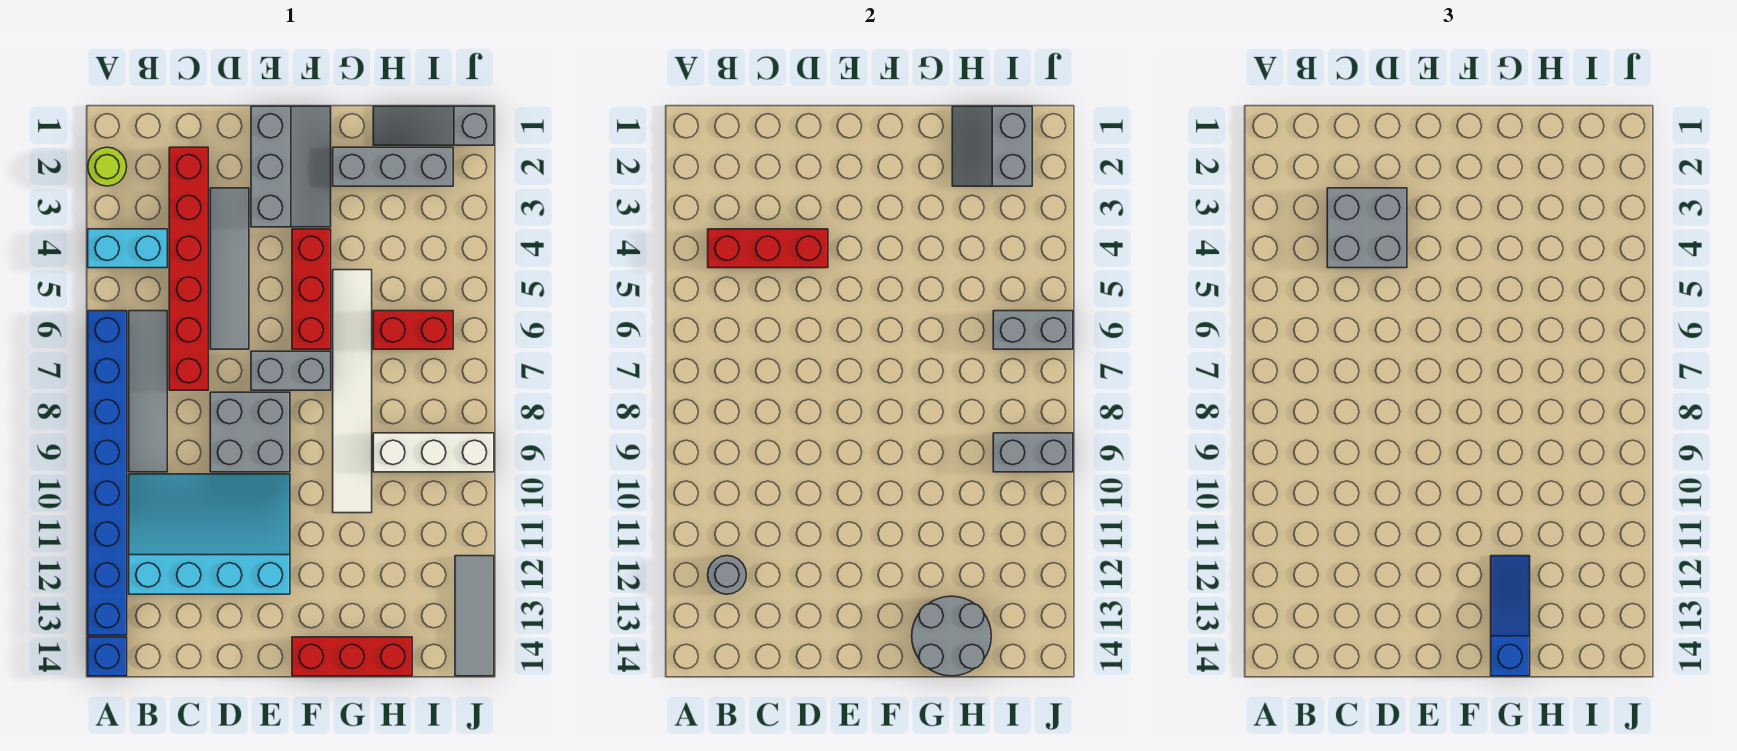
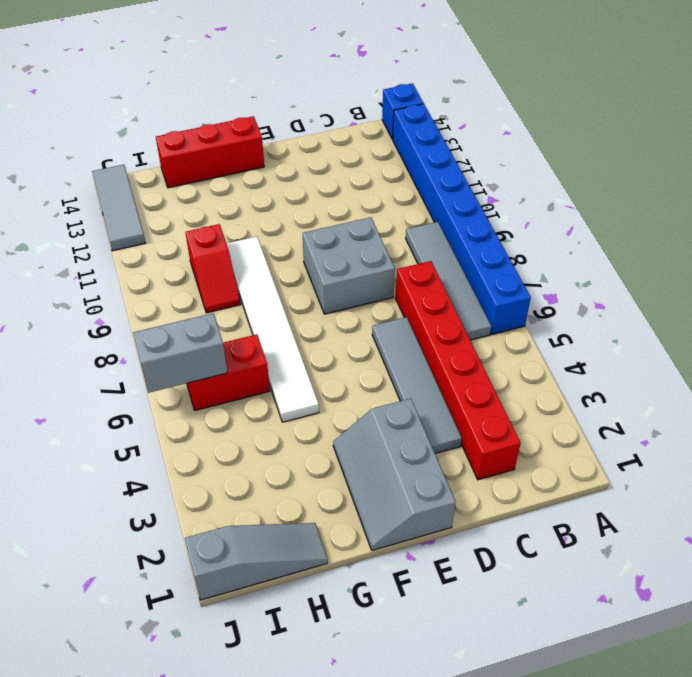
red slope H9:H10 level 1 top 10 -> white brick H9:J9 level 1
none -> lime round brick A2 level 1
none -> cyan brick A4:B4 level 1
none -> cyan slope B10:E12 level 1 top 12

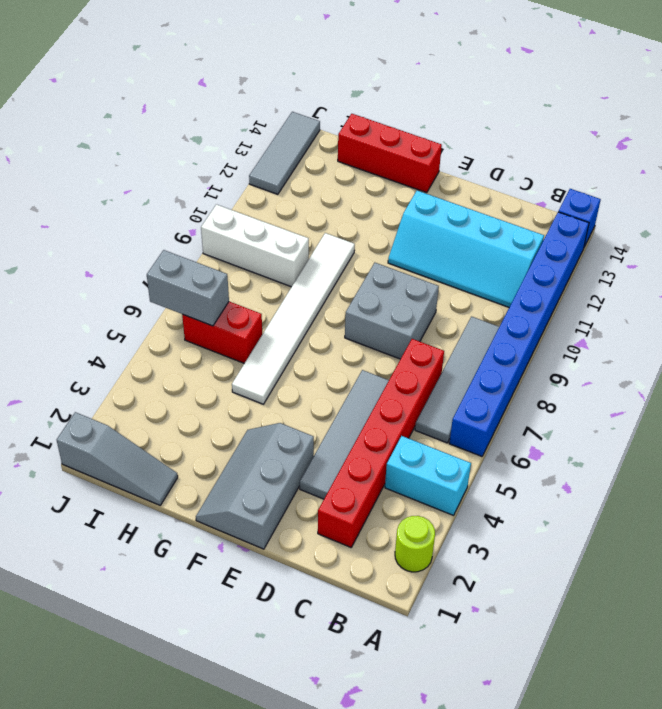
cyan slope B11:E12 level 1 top 12 -> cyan slope B10:E12 level 1 top 12
none -> grey brick E7:F7 level 1
none -> red brick F4:F6 level 1
none -> grey brick G2:I2 level 1

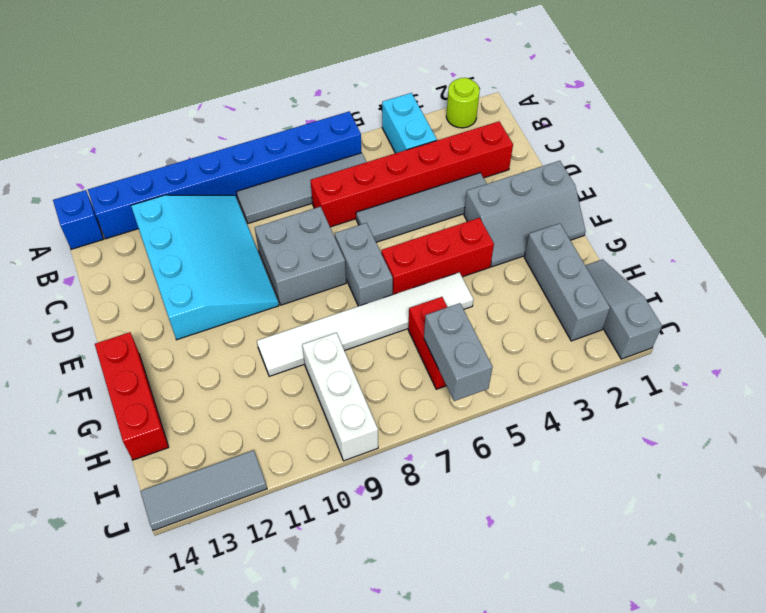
none -> red brick B4:D4 level 2
none -> grey round brick B12 level 2
none -> grey round brick G13:H14 level 2

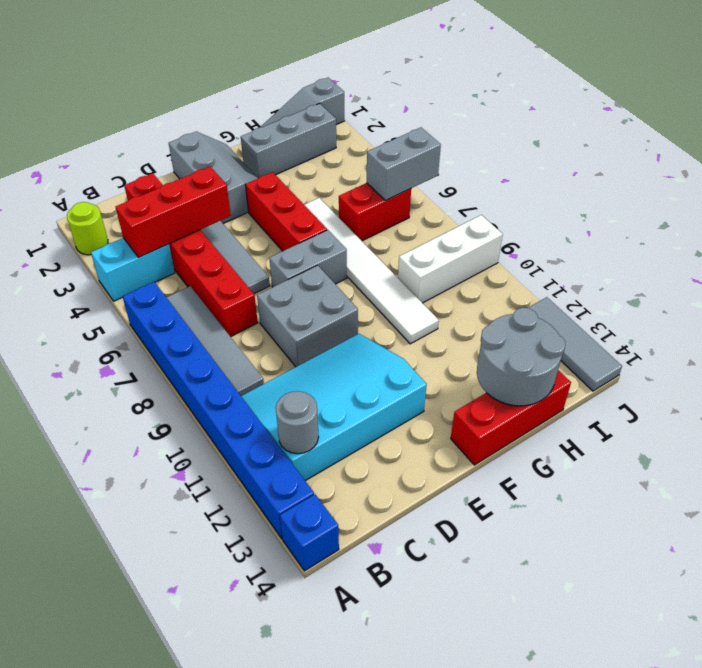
none -> grey slope H1:I2 level 2 top I
none -> grey brick I9:J9 level 2
none -> grey brick C3:D4 level 3

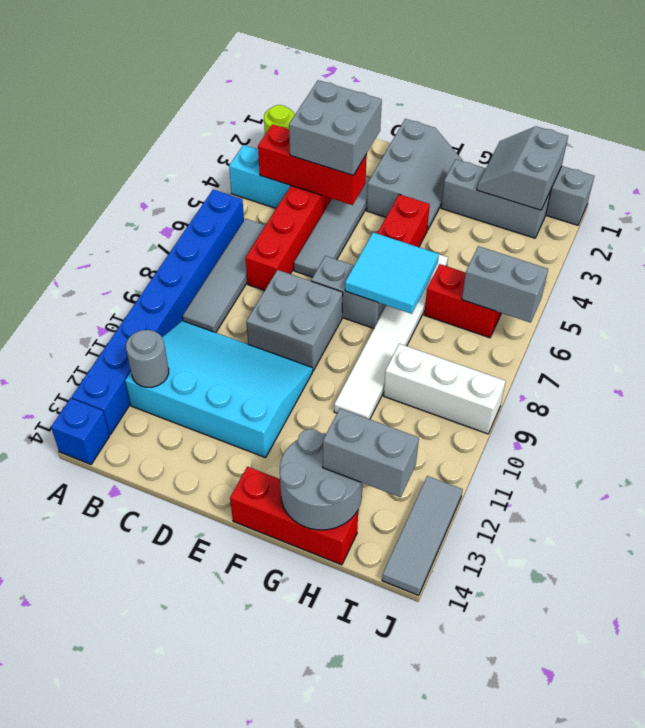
cyan tile F6:G7 level 2 -> none
grey brick H13:I13 level 3 -> grey brick I9:J9 level 2
none -> blue slope G12:G14 level 3 top 14

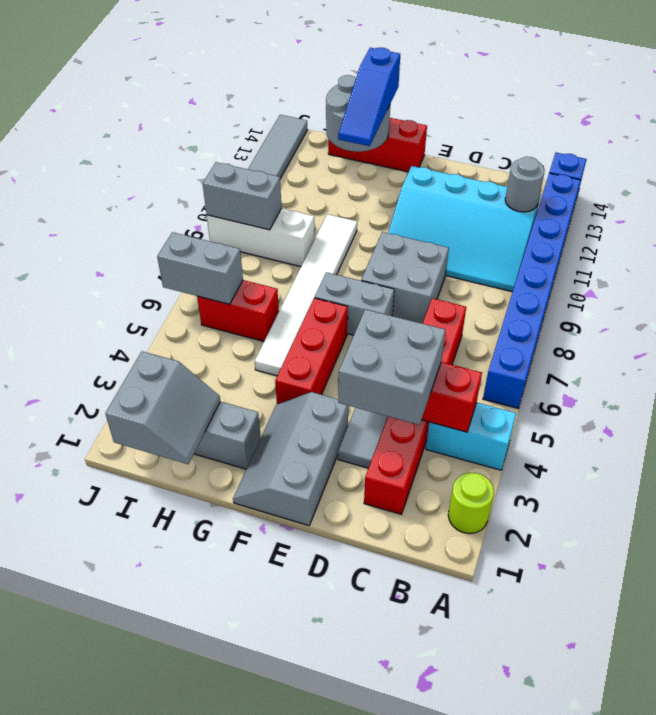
none -> grey tile B6:B9 level 1
none -> grey slope H1:J1 level 1 top J

